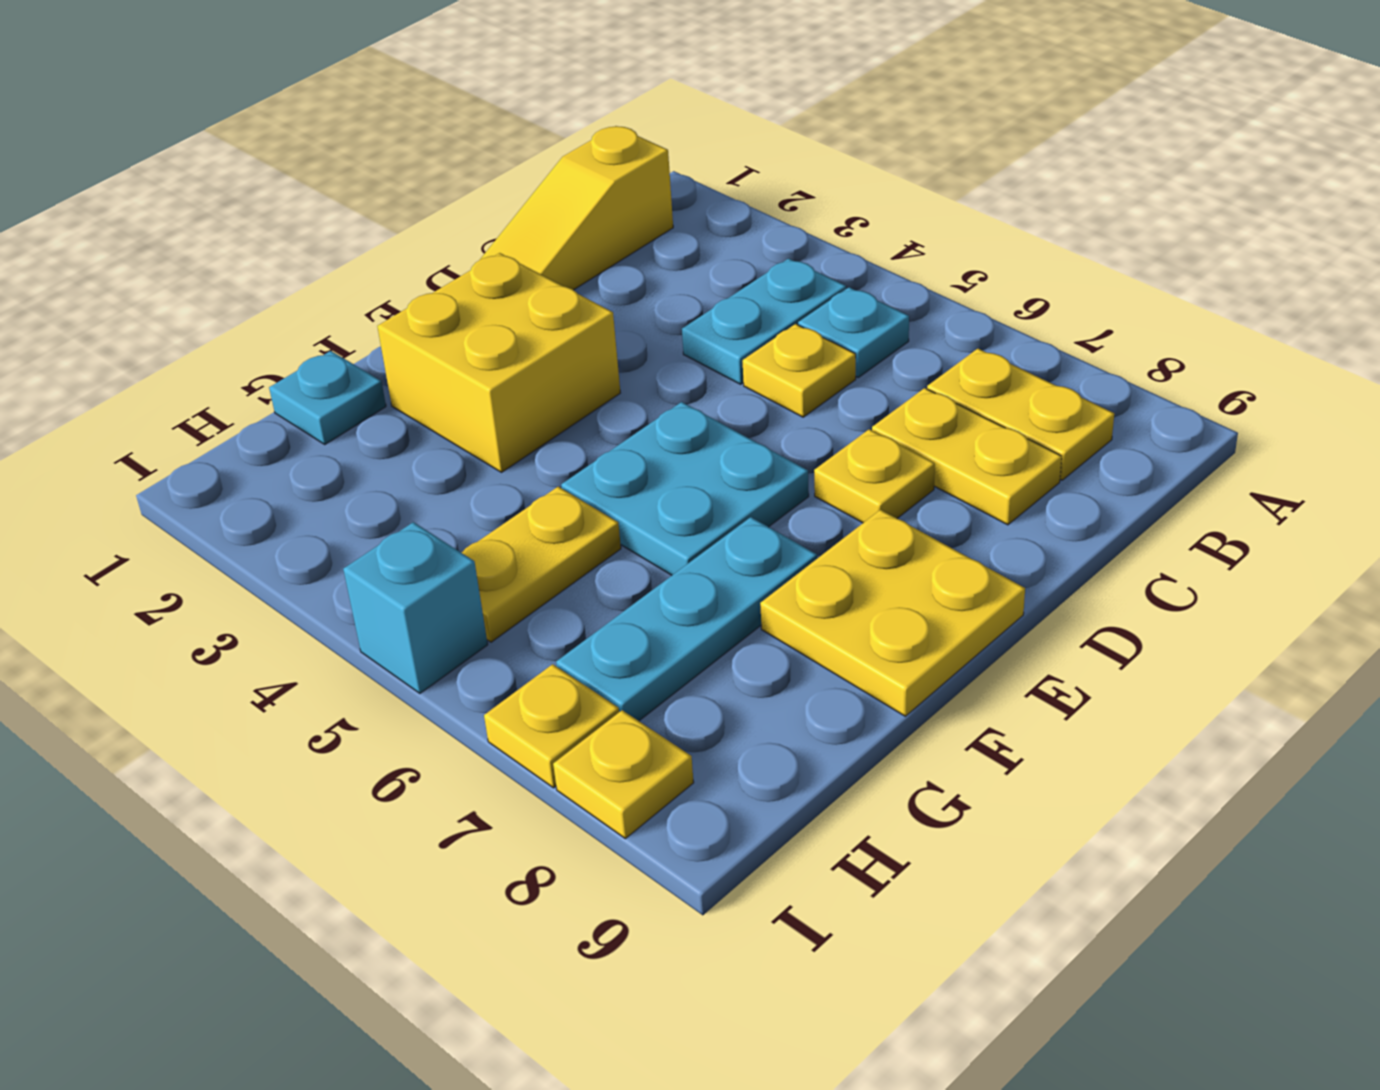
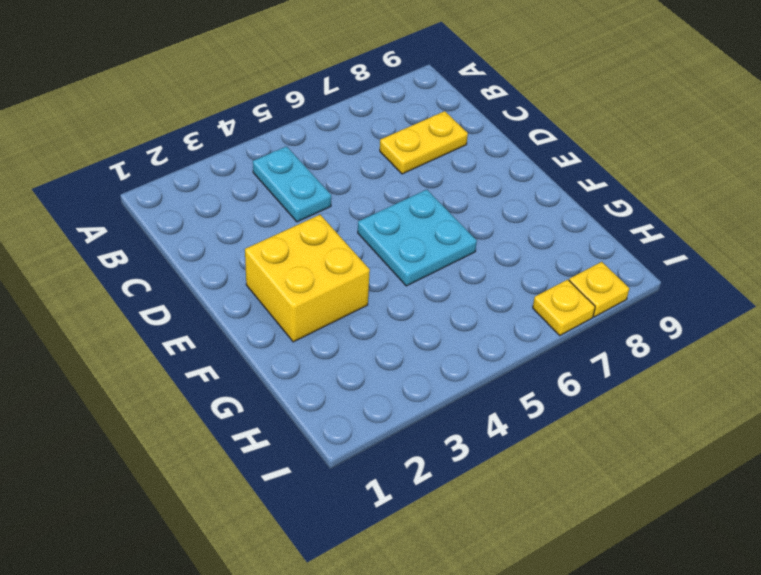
none -> yellow slope B1:D1 level 1 top B
none -> cyan plate B5 level 1
none -> yellow plate B7:B8 level 1

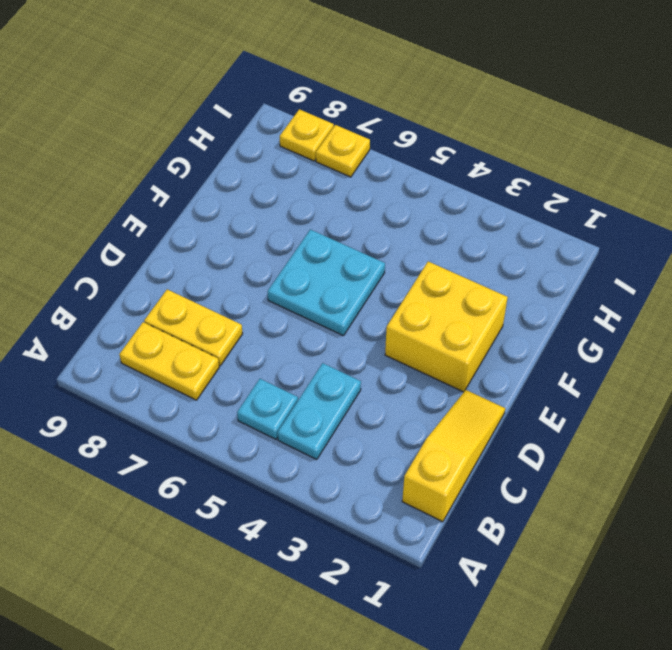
none -> yellow plate C5 level 1
none -> yellow plate D7 level 1
none -> yellow plate E8:F9 level 1

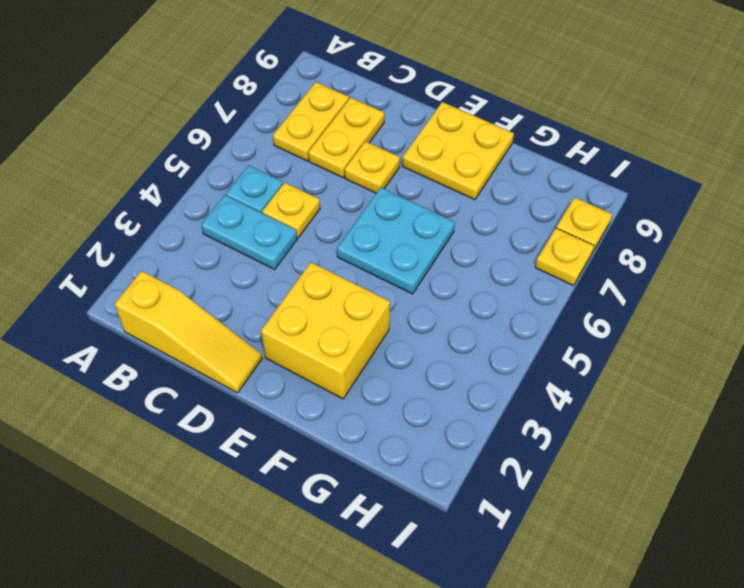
none -> cyan plate F7:H7 level 1
none -> cyan plate G1 level 1
none -> yellow plate G5:H5 level 1

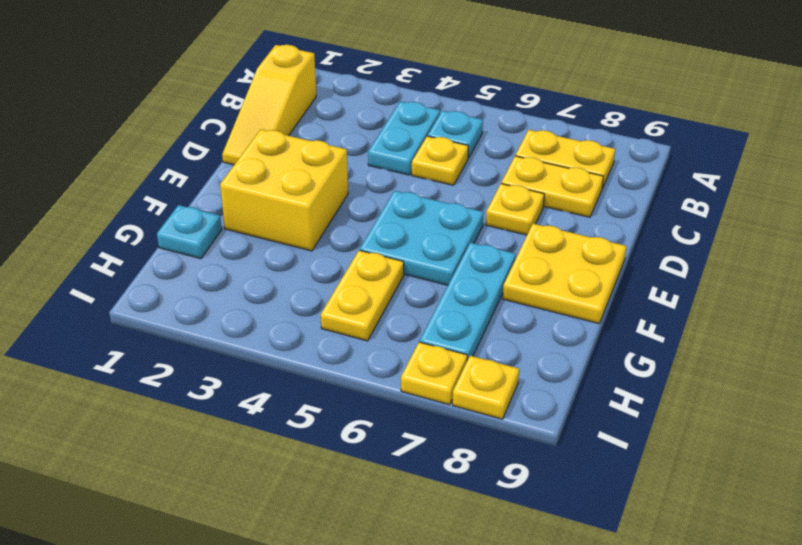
none -> cyan brick I5 level 1

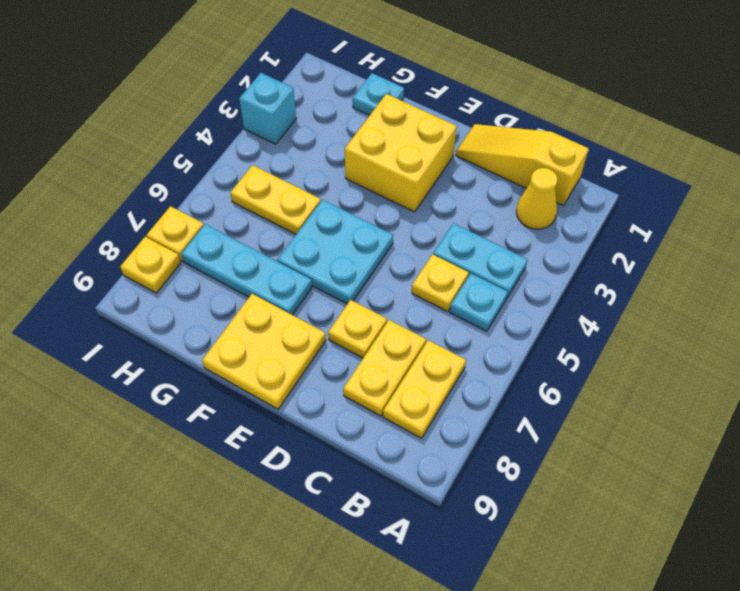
yellow cone B2 level 1 -> none
cyan brick I3 level 1 -> cyan brick I5 level 1

